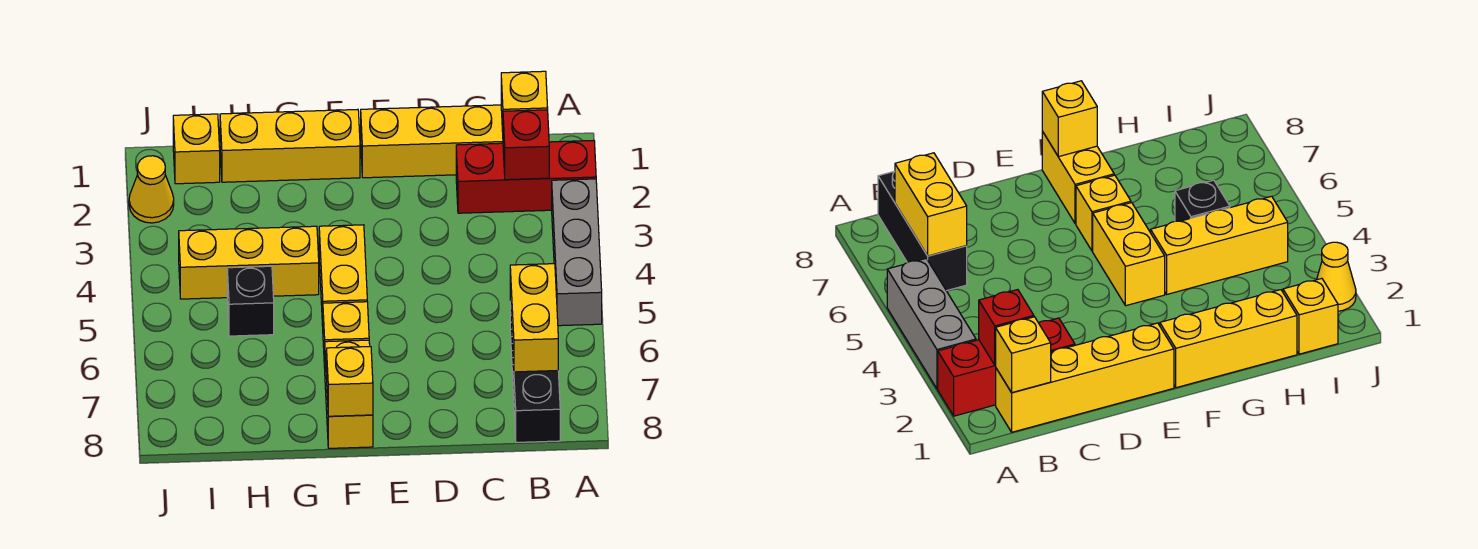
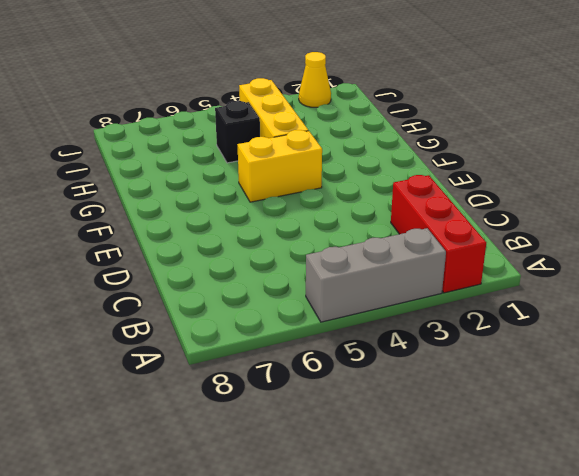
none -> yellow brick B1:E1 level 1
none -> black brick B6:B8 level 1
none -> yellow brick F1:H1 level 1

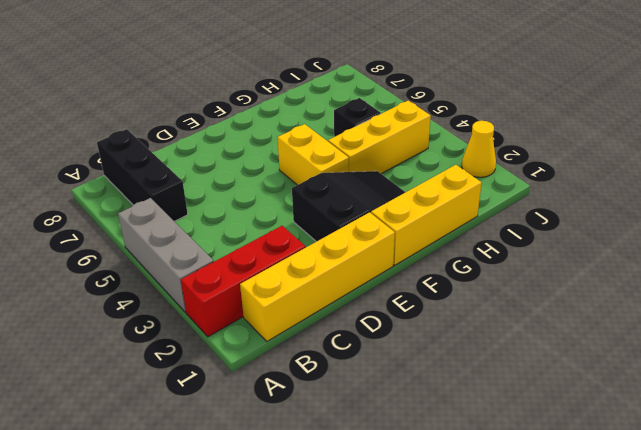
black slope E2:G3 level 1 top E -> none
none -> yellow brick F6 level 1
none -> yellow brick F7:F8 level 1
none -> yellow brick I1 level 1

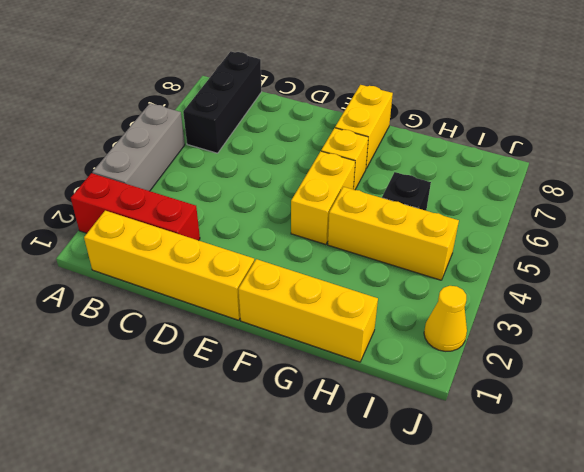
none -> yellow brick I1 level 1
none -> yellow brick B1 level 2
none -> red brick B2 level 2

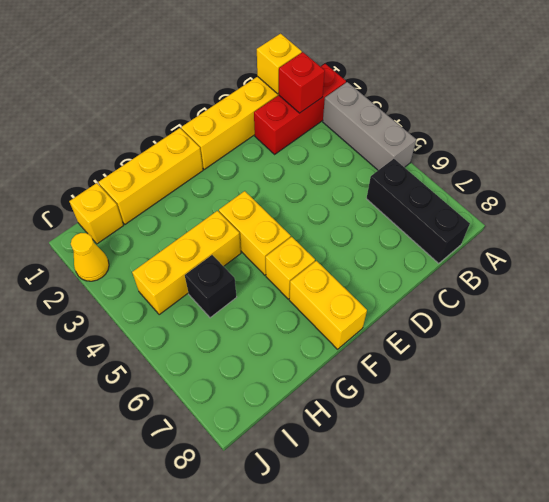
none -> yellow brick B6:B7 level 2
none -> yellow brick F8 level 2

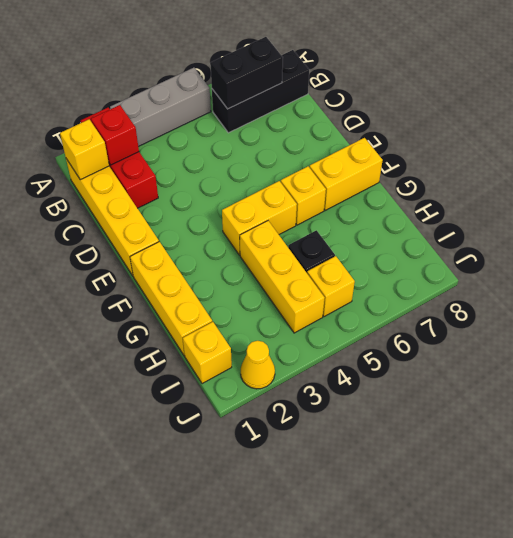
black brick B6:B7 level 2 -> yellow brick B6:B7 level 2
yellow brick I5 level 1 -> yellow brick F8 level 2

